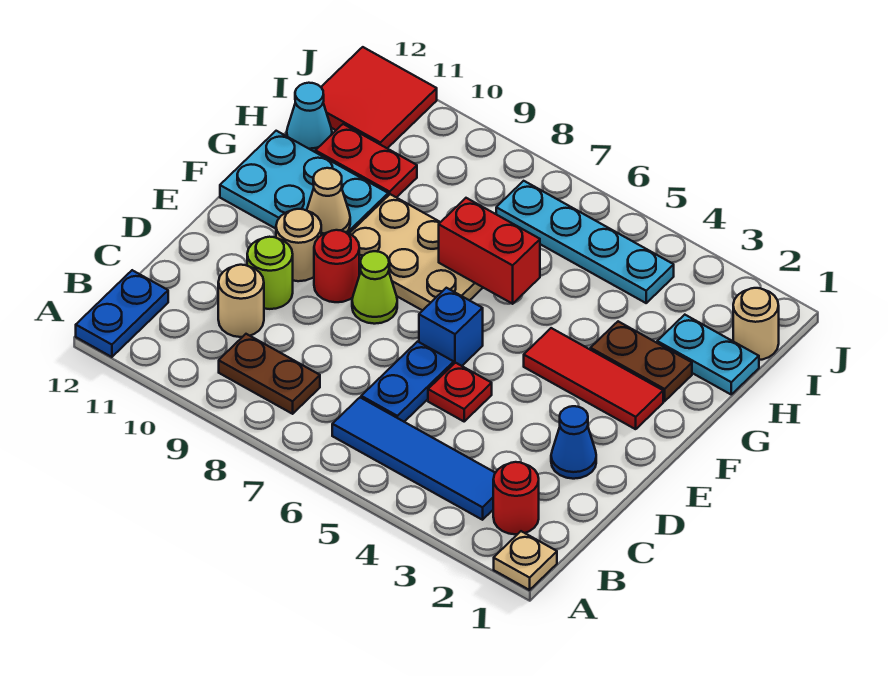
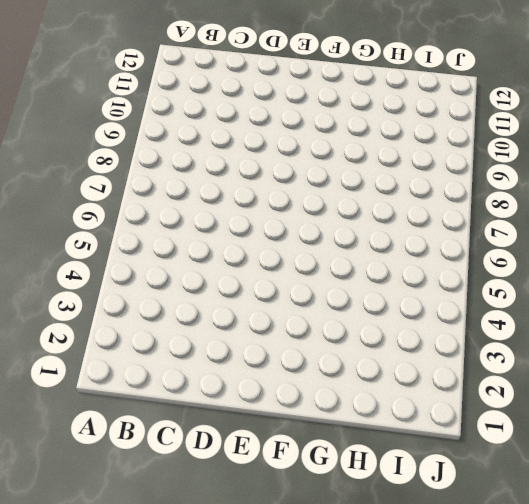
none -> tan plate A1 level 1
none -> blue plate A12:B12 level 1
none -> red round brick B2 level 1

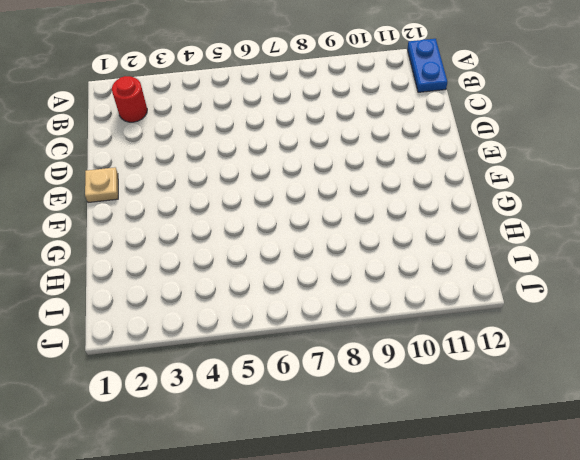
tan plate E1 level 1 -> tan plate A1 level 1
none -> blue tile B3:B6 level 1
none -> brown plate B8:B9 level 1
none -> blue plate C6:D6 level 1

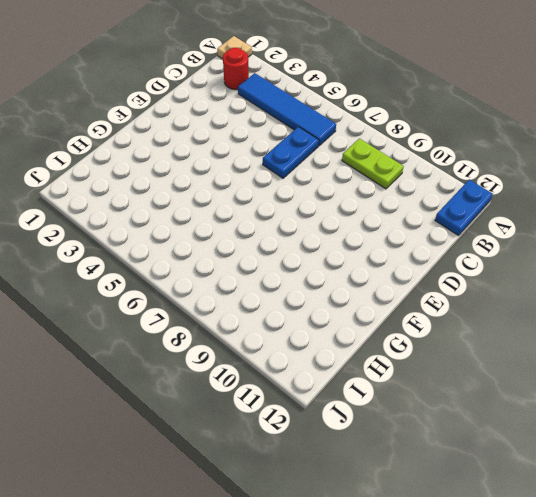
lime plate B8:B9 level 1 -> brown plate B8:B9 level 1
none -> tan round brick C10 level 1
none -> blue cone D2 level 1
none -> red plate D5 level 1

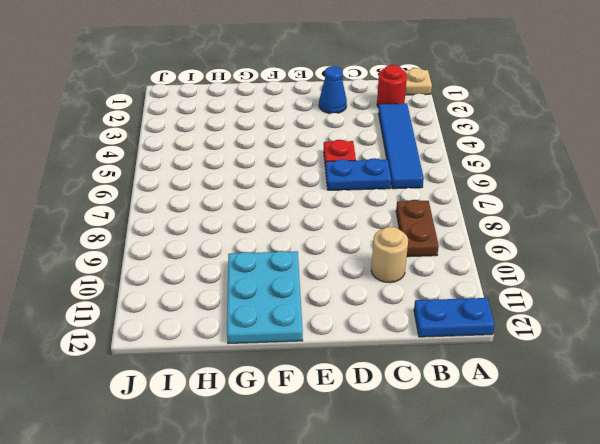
none -> lime round brick D10 level 1
none -> blue brick E6 level 1
none -> lime cone E8 level 1

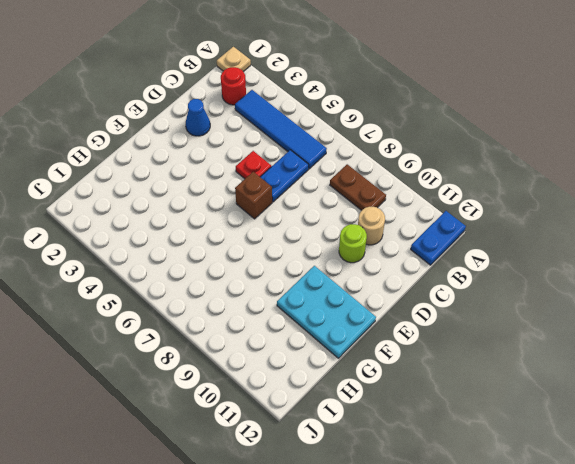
brown brick E6 level 1 -> blue brick E6 level 1
none -> lime cone E8 level 1
none -> red round brick E9 level 1
none -> tan round brick E10 level 1

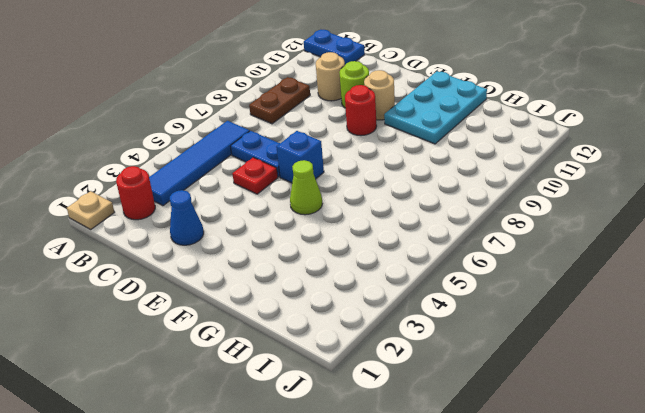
lime cone F5 level 1 -> lime cone E8 level 1
none -> red tile F2:F4 level 1
none -> tan plate F7:G9 level 1
none -> brown plate G2:G3 level 1

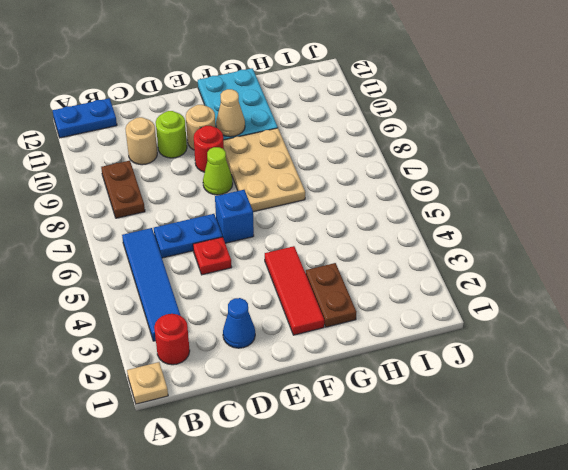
none -> cyan plate H1:H2 level 1
none -> red plate H10:H11 level 1
none -> cyan cone H12 level 1

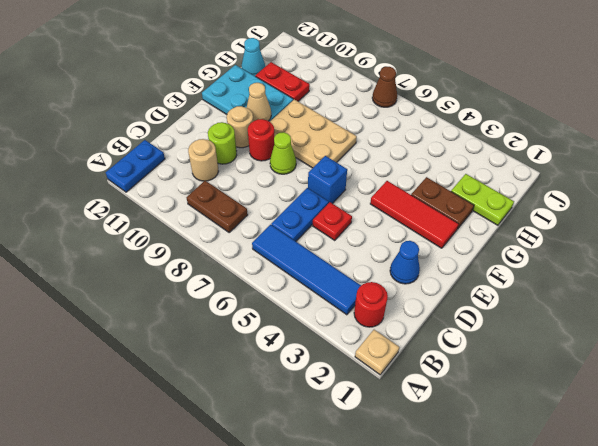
lime plate H1:H2 level 1 -> cyan plate H1:H2 level 1
brown cone J7 level 1 -> none
none -> tan round brick I1 level 1
none -> cyan plate I4:I7 level 1
none -> red tile I11:J12 level 1

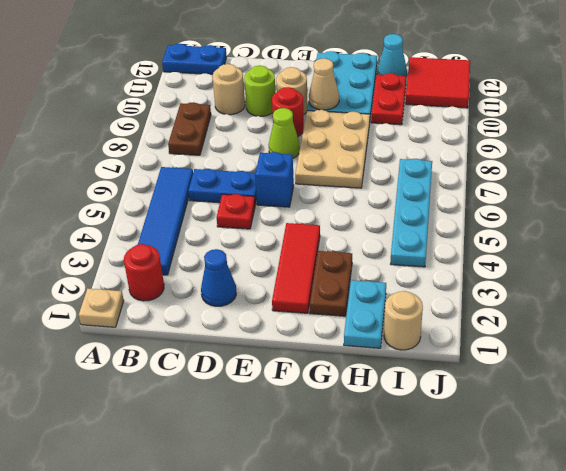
none -> red brick G6:G7 level 2

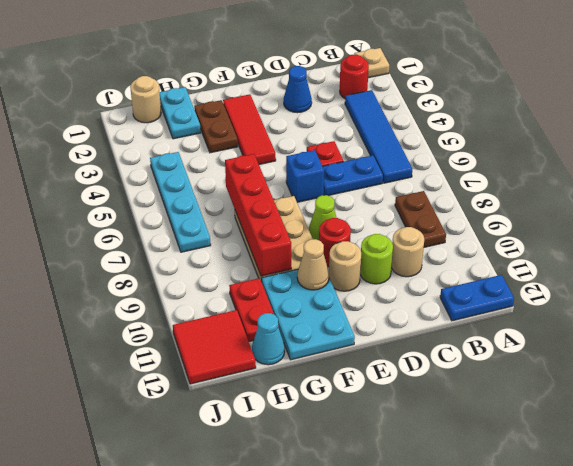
red brick G6:G9 level 2 -> red brick G6:G7 level 2

